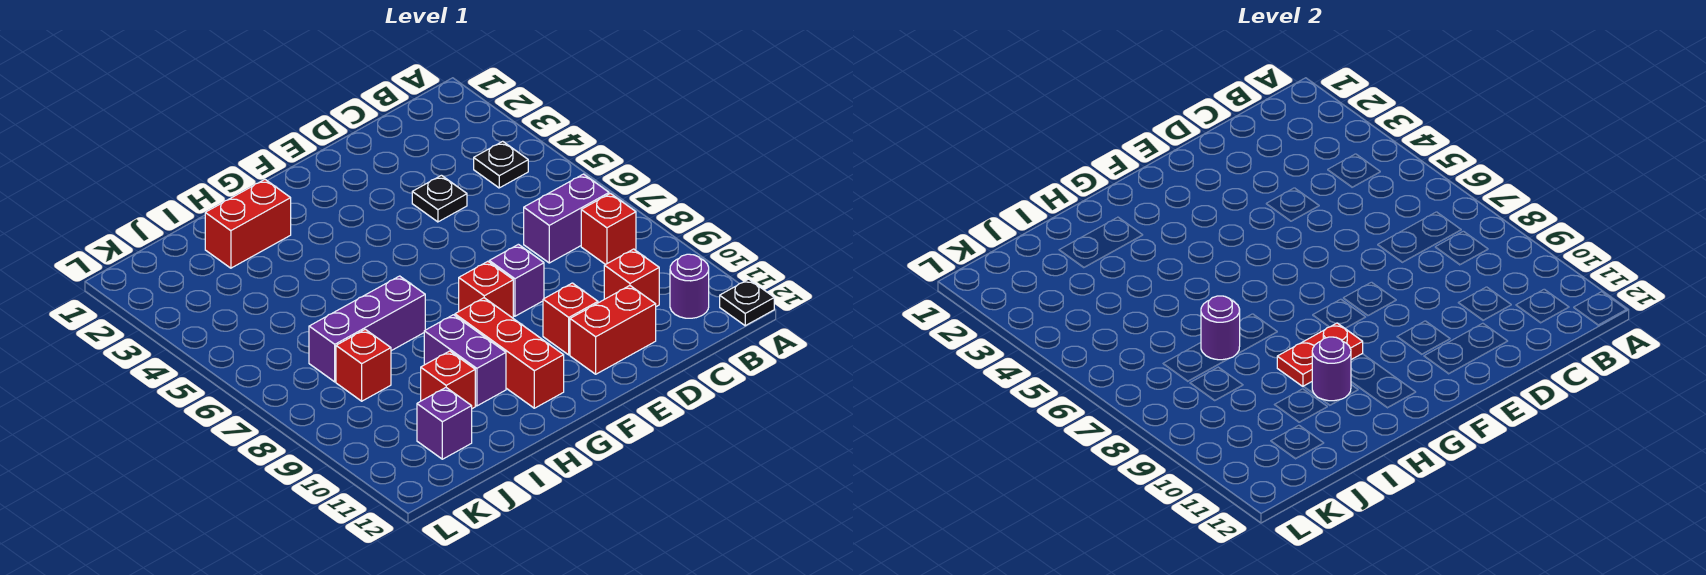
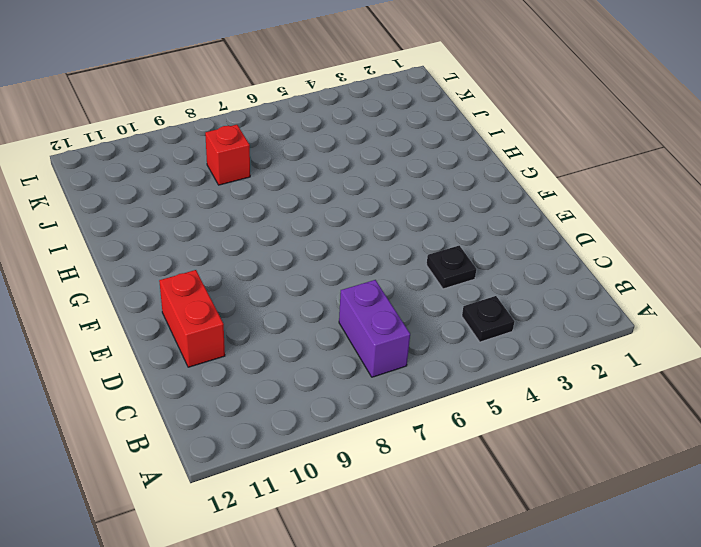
none -> black plate A12 level 1
none -> red brick B8 level 1
none -> purple round brick B11 level 1

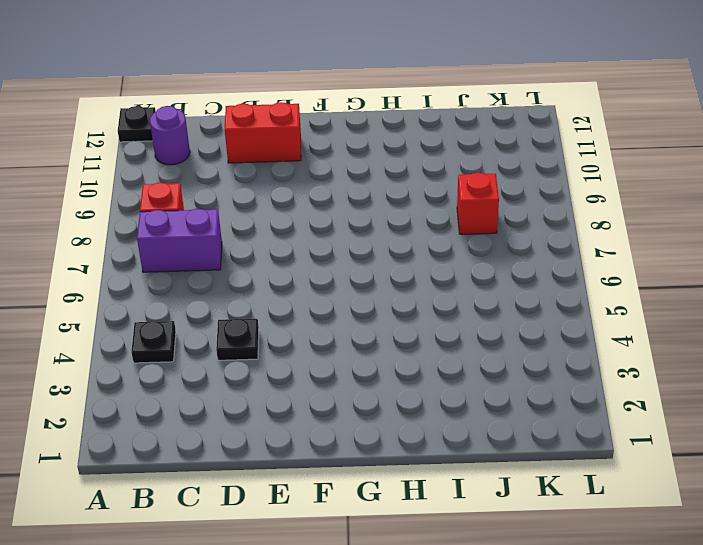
none -> red brick C10 level 1
none -> purple brick E8 level 1
none -> red brick E10 level 1

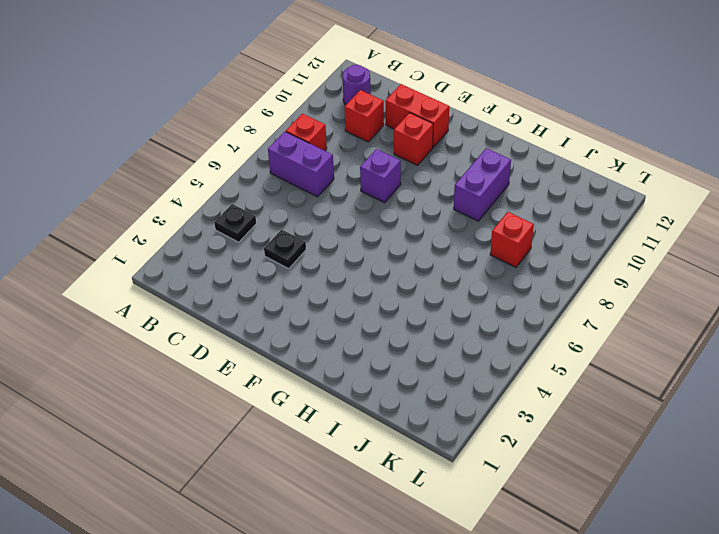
none -> black plate A12 level 1
none -> red brick F8 level 1
none -> red brick G9:G11 level 1

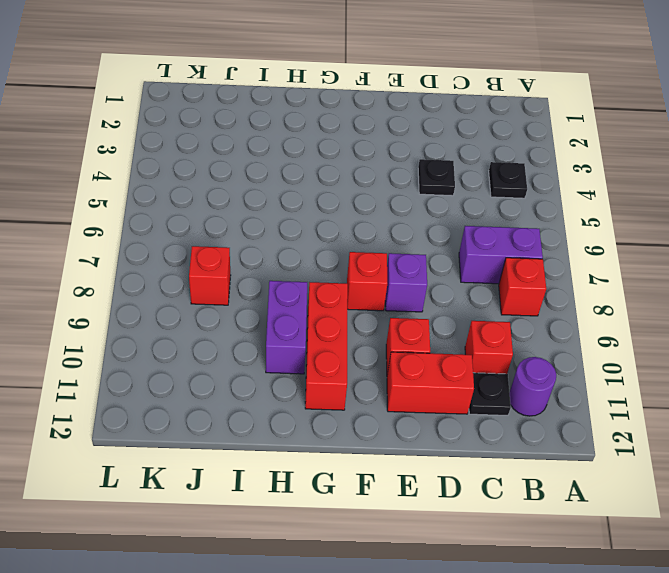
black plate C11 level 1 -> black plate A12 level 1
none -> red brick H2:I2 level 1
none -> purple brick H7:J7 level 1
none -> red brick I10 level 1

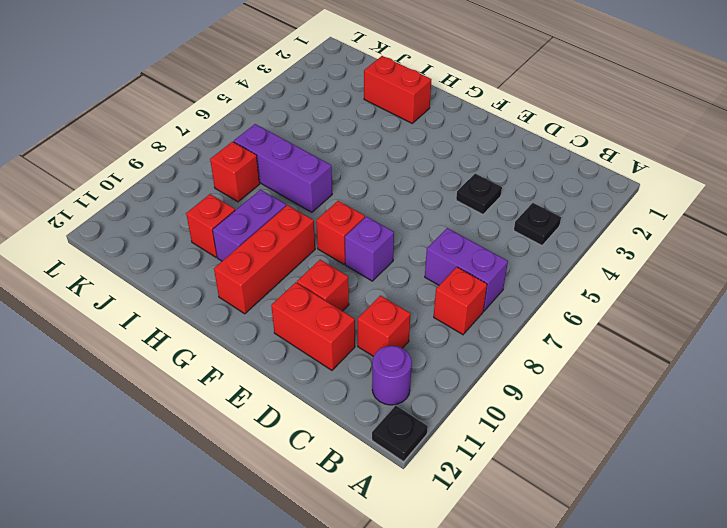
none -> purple brick J11 level 1
none -> red plate G9:H9 level 2
none -> purple round brick H10 level 2

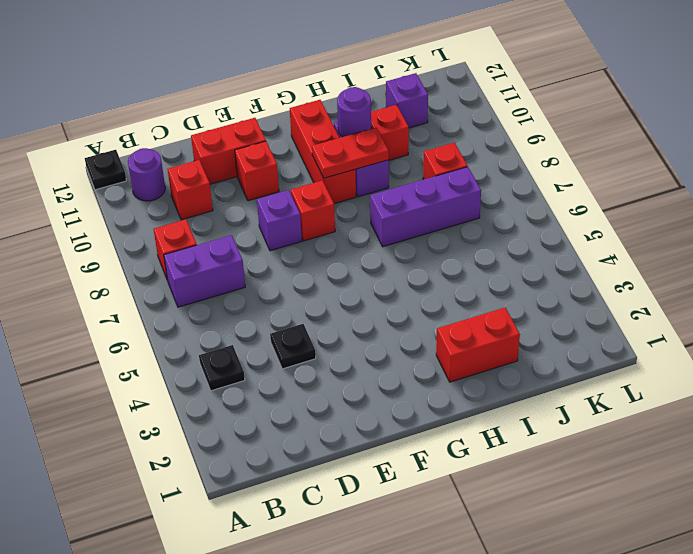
none -> purple round brick I7 level 2

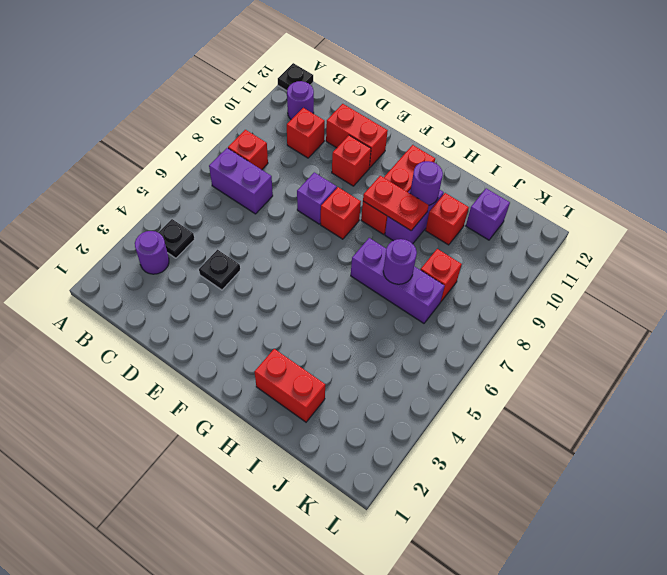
purple round brick B3 level 1 -> none

